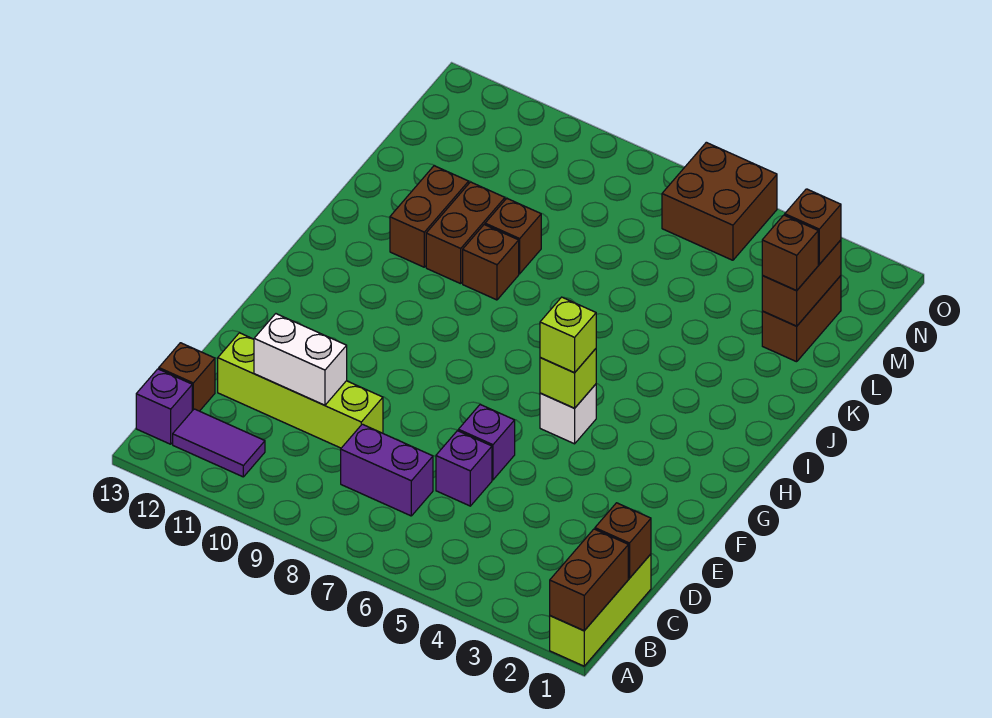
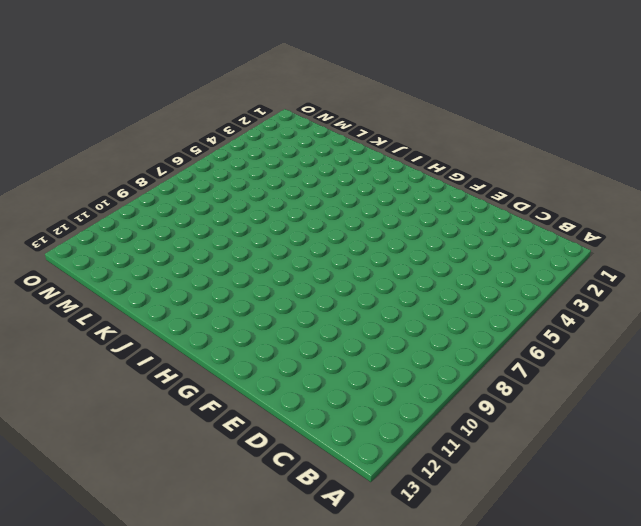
none -> lime brick A1:C1 level 1
none -> purple tile B11:B12 level 1
none -> purple brick B13 level 1

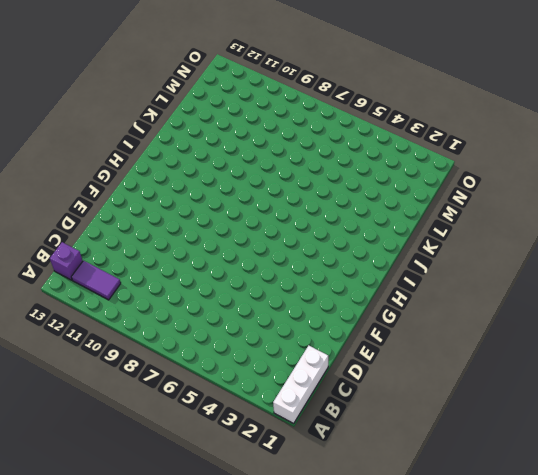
white brick A1:C1 level 1 -> lime brick A1:C1 level 1
none -> purple brick C7:C8 level 1
none -> brown brick C13 level 1
none -> purple brick D6 level 1

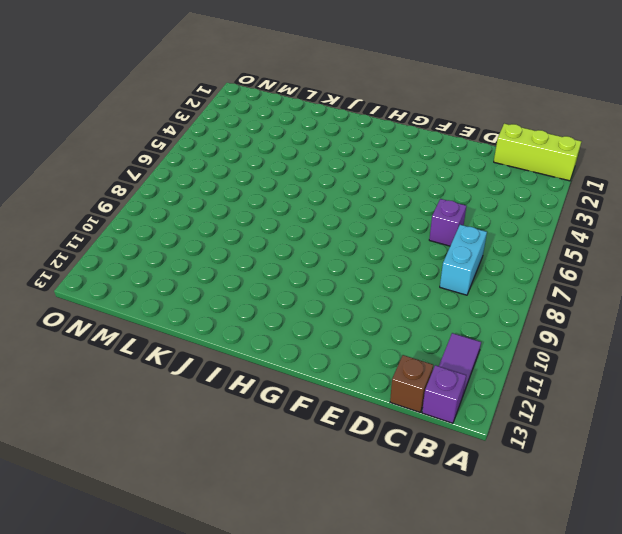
cyan brick C7:C8 level 1 -> purple brick C7:C8 level 1
none -> lime brick D9:D12 level 1
none -> purple brick E6 level 1
none -> white brick G5 level 1

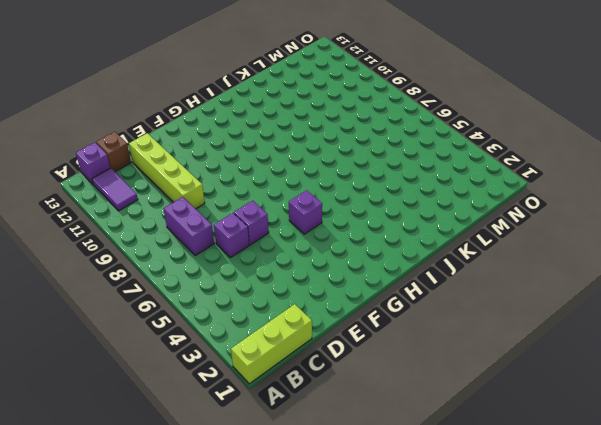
purple brick G5 level 1 -> white brick G5 level 1
none -> brown brick J9 level 1
none -> brown brick J10:K10 level 1
none -> brown brick J11:K11 level 1

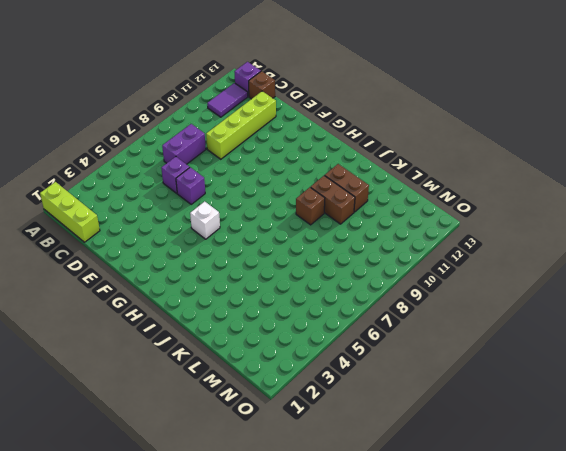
none -> brown brick K9 level 1
none -> brown brick L2:M2 level 1
none -> brown brick N5:O6 level 1

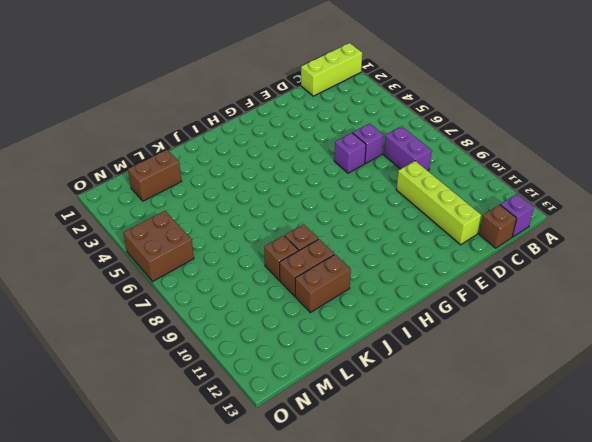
none -> purple tile B11:B12 level 1
none -> white brick G5 level 1
none -> brown brick A1:B1 level 2

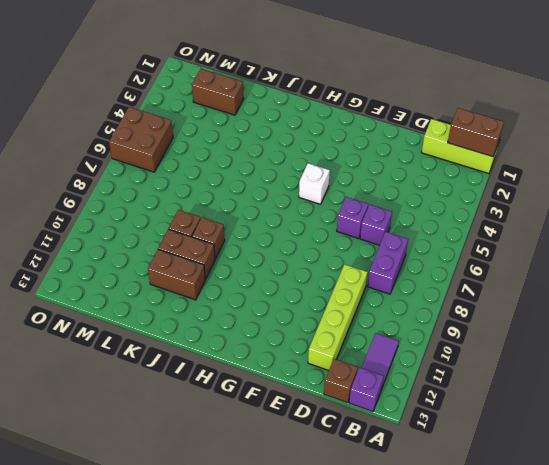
none -> brown brick C1 level 2
none -> white brick D10:D11 level 2
none -> lime brick G5 level 2

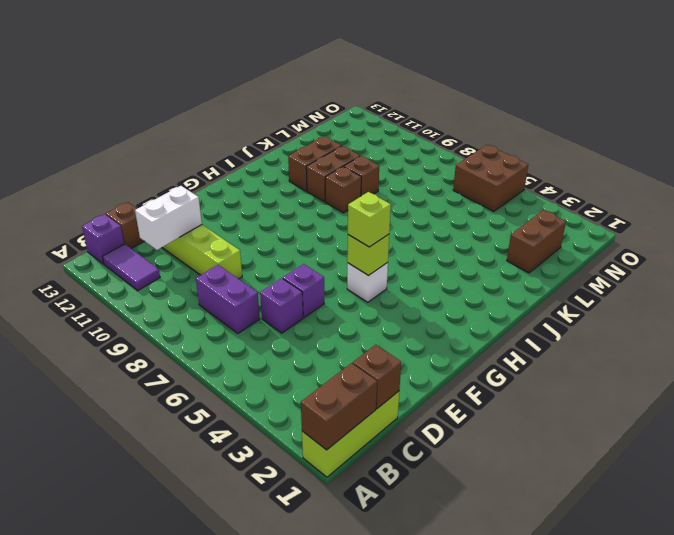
white brick C11:D11 level 2 -> white brick D10:D11 level 2
none -> brown brick L2:M2 level 2
none -> brown brick L2 level 3
none -> brown brick M2 level 3

